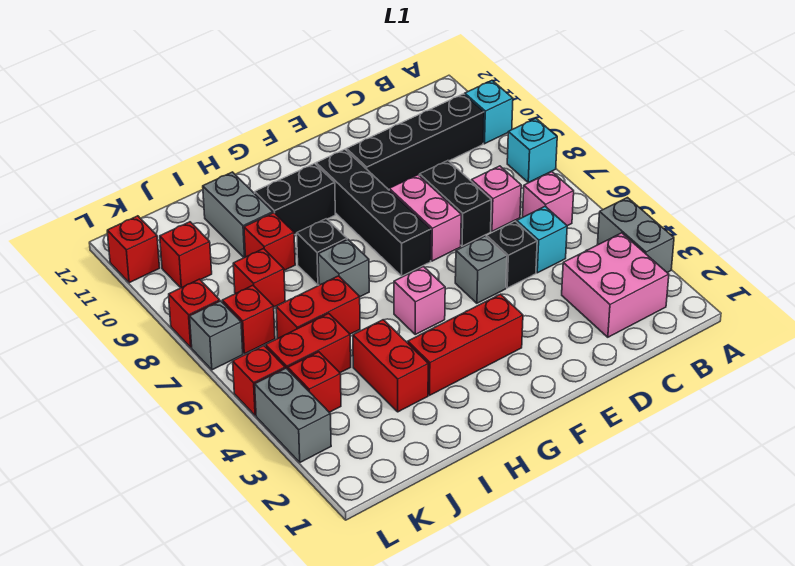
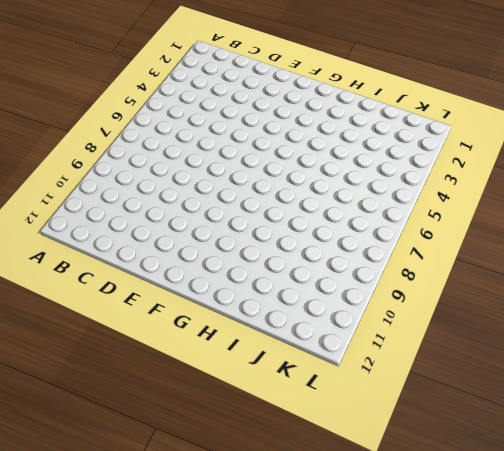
none -> grey brick A3:A4 level 1
none -> cyan brick A8 level 1
none -> cyan brick A10 level 1
none -> pink brick B2:C3 level 1

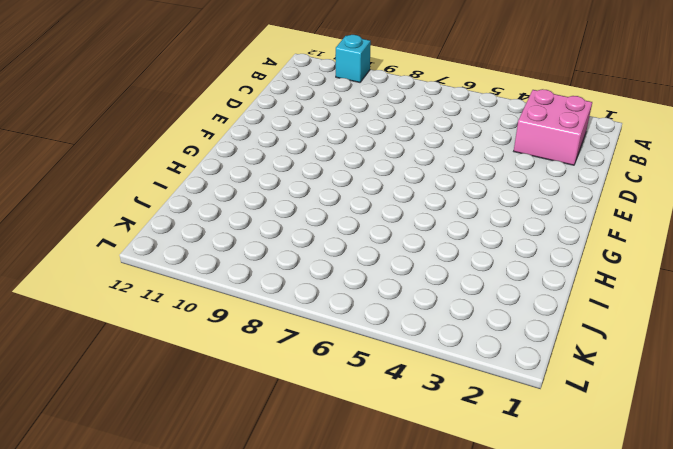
none -> grey brick A3:A4 level 1
none -> cyan brick A8 level 1
none -> pink brick B6 level 1
none -> black brick B10:E10 level 1

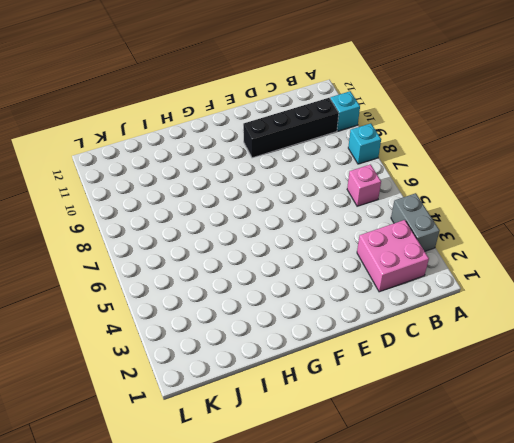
none -> cyan brick C5 level 1
none -> pink brick C7 level 1
none -> black brick D5 level 1
none -> black brick D7:D8 level 1

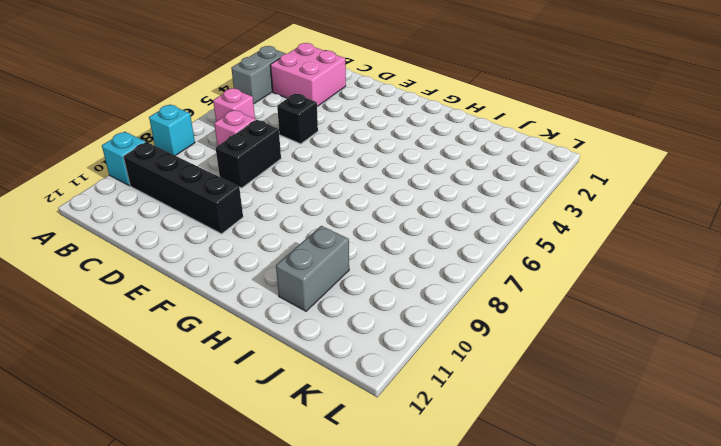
none -> cyan brick C5 level 1
none -> grey brick E5 level 1
none -> pink brick E7:E8 level 1
none -> red brick F3:H3 level 1

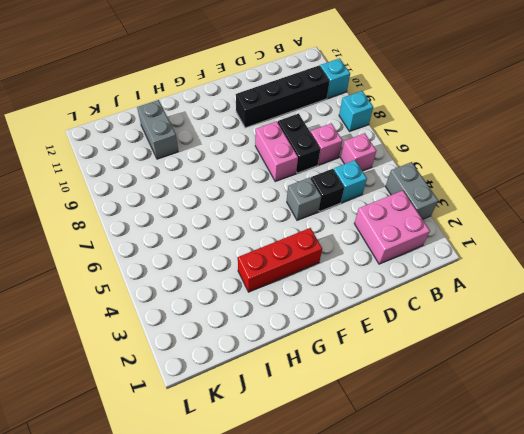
none -> black brick F7:F10 level 1
none -> pink brick G5 level 1
none -> black brick G10:H10 level 1
none -> grey brick H7 level 1

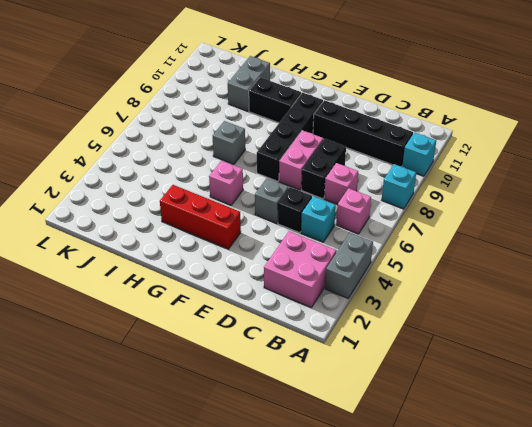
none -> black brick H8 level 1
none -> red brick I3:I4 level 1
none -> red brick I6:J6 level 1
none -> red brick I9 level 1

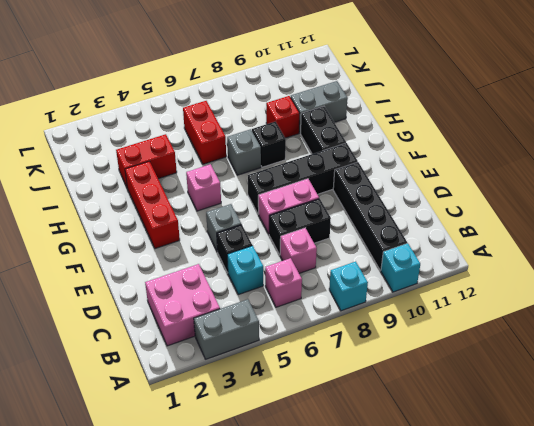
none -> red brick J5:K5 level 1
none -> red brick J8 level 1
none -> red brick K4 level 1
none -> red brick K7 level 1

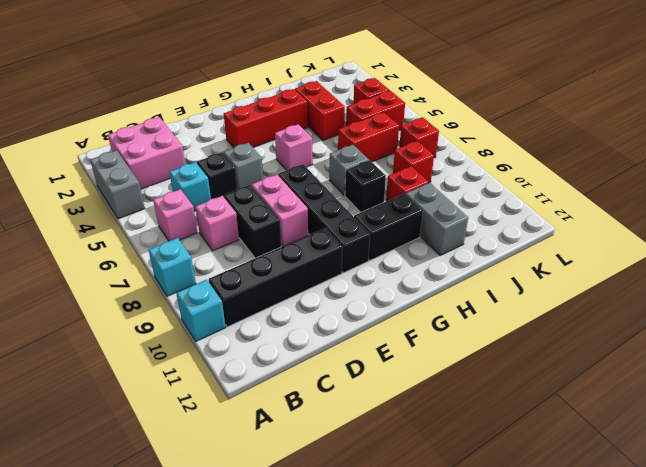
none -> red brick K10 level 1
none -> grey brick L3:L4 level 1
none -> red brick L5 level 1
none -> grey brick L7 level 1

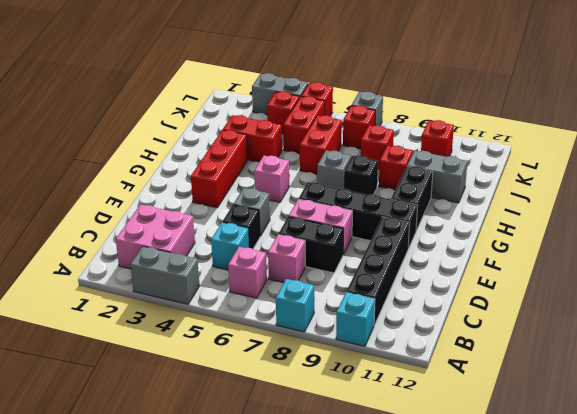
none -> red brick L8 level 1
none -> red brick L11 level 1

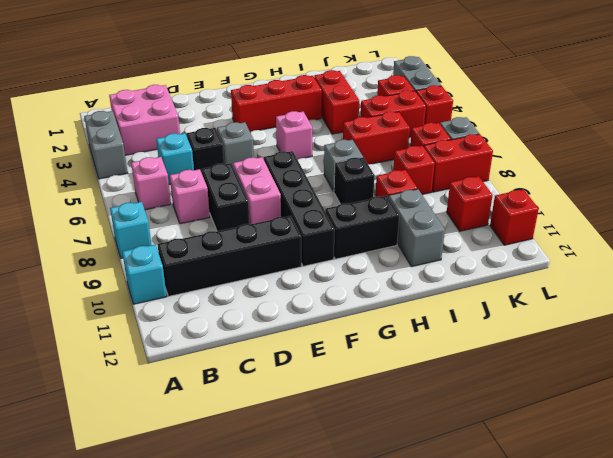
red brick K8:L8 level 1 -> red brick L8 level 1

